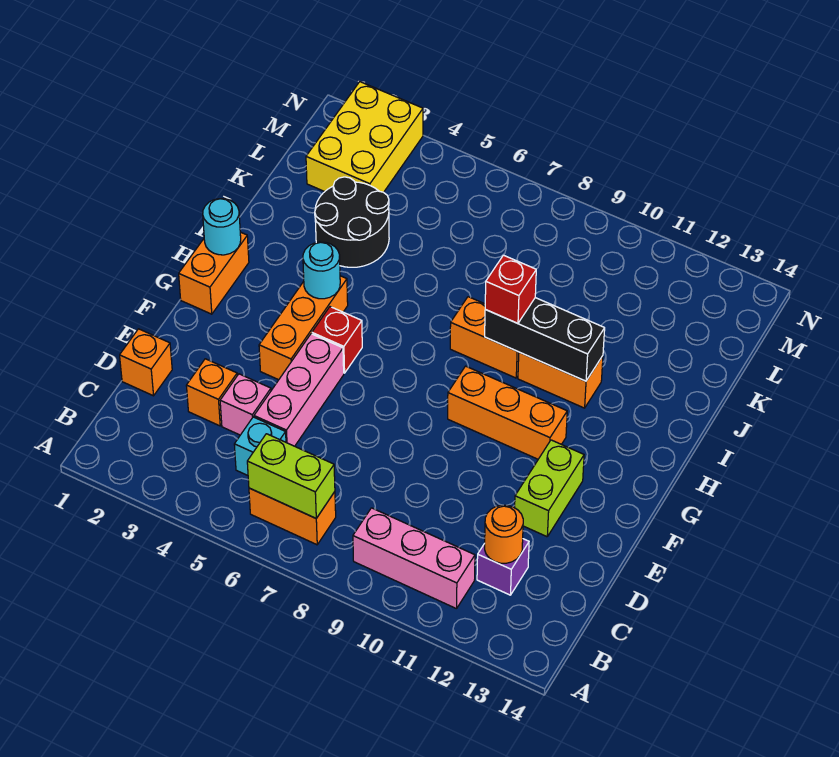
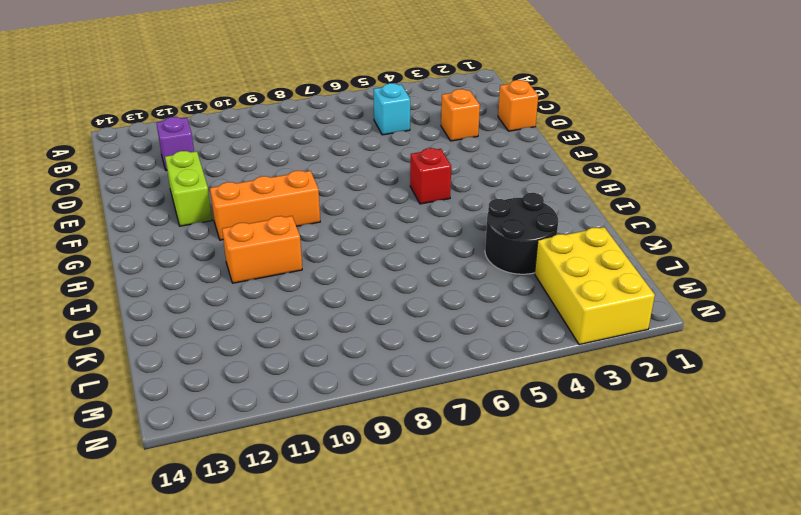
none -> orange brick B6:B7 level 1
none -> pink brick B9:B11 level 1
none -> pink brick D4 level 1

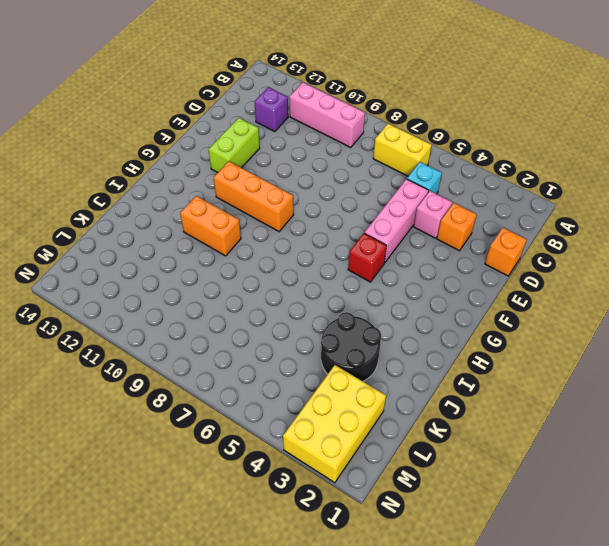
yellow brick B6:B7 level 1 -> orange brick B6:B7 level 1
none -> orange brick F4:H4 level 1
none -> orange brick G1:H1 level 1
none -> orange brick I8:I9 level 1

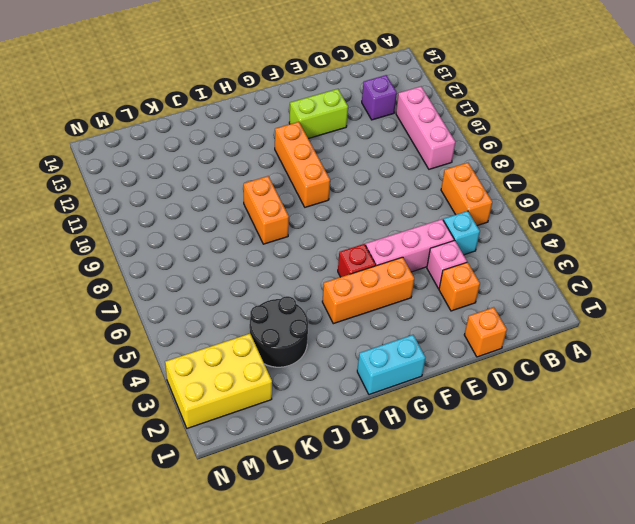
cyan brick G1:H1 level 1 -> orange brick G1:H1 level 1
none -> orange brick I10:I11 level 1
none -> lime brick B6:B7 level 2
none -> orange round brick C12 level 2

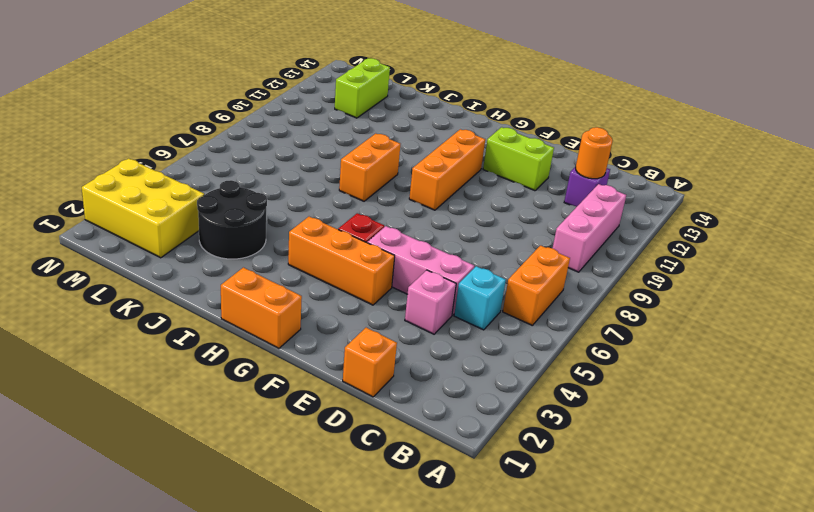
lime brick L12:L13 level 1 -> lime brick B6:B7 level 2
none -> orange brick D3 level 1
none -> orange brick I10:I11 level 1
none -> cyan round brick H1 level 2

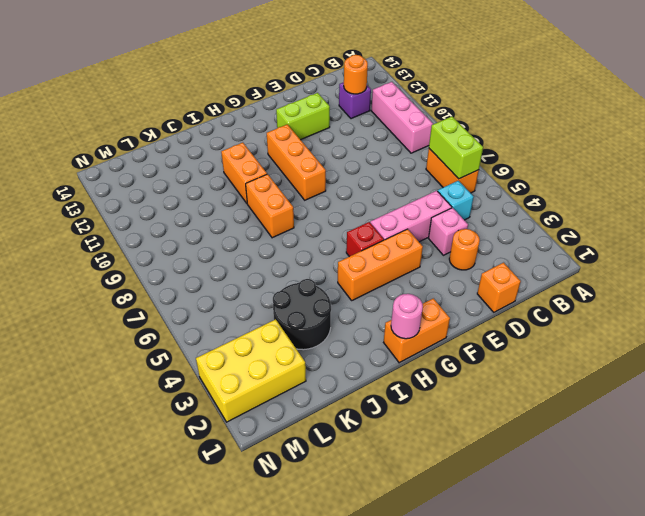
orange round brick D3 level 1 -> orange brick D3 level 1
pink round brick H1 level 2 -> cyan round brick H1 level 2
none -> cyan round brick H4 level 2
none -> black brick I9:I11 level 2
none -> red brick I9 level 3

